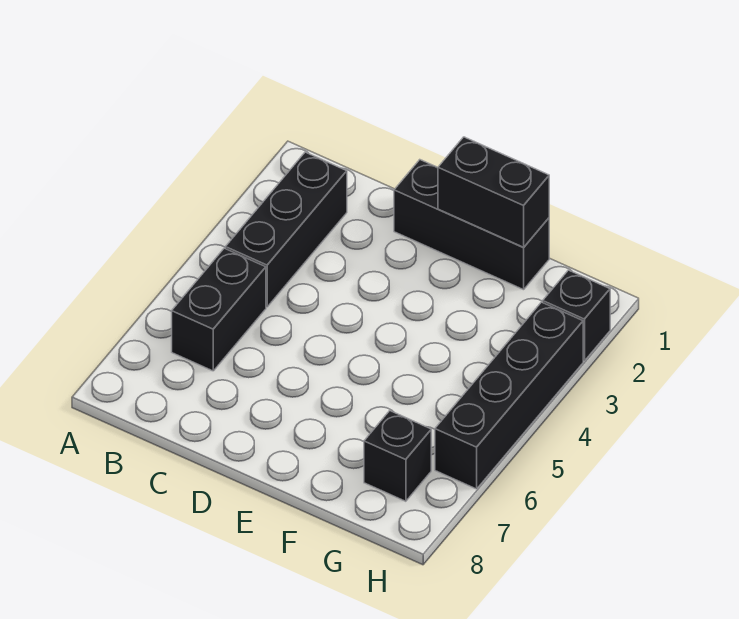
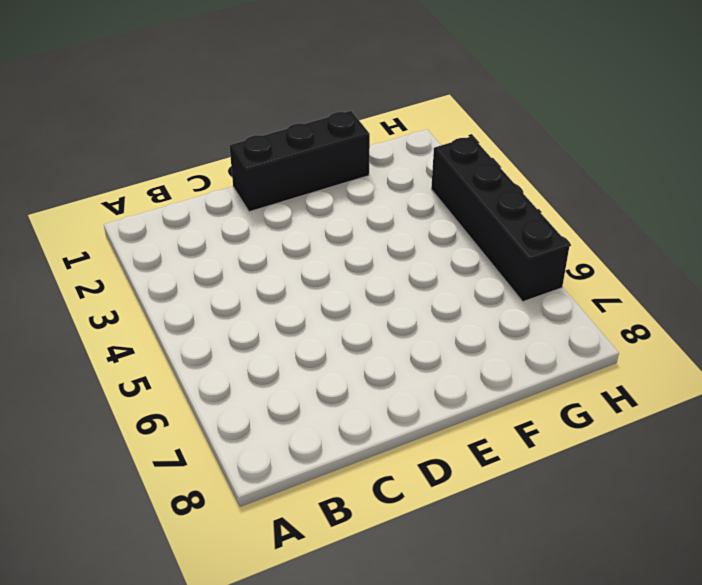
none -> black brick B2:B4 level 1
none -> black brick B5:B6 level 1

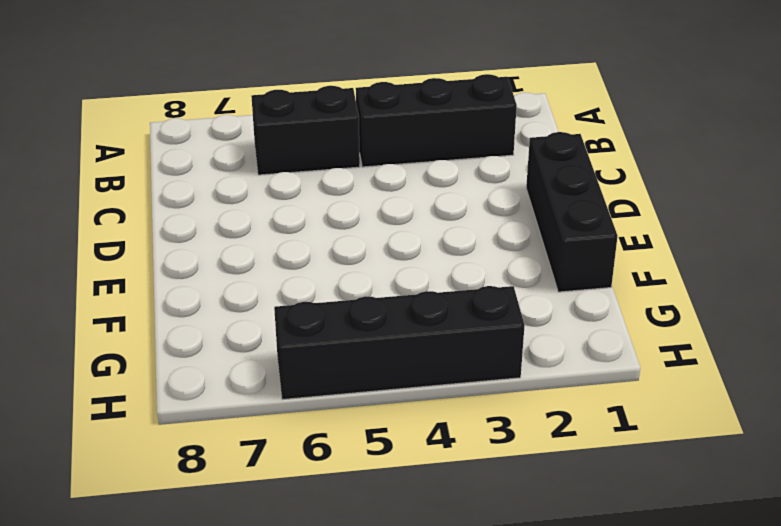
none -> black brick G7 level 1
none -> black brick H2 level 1

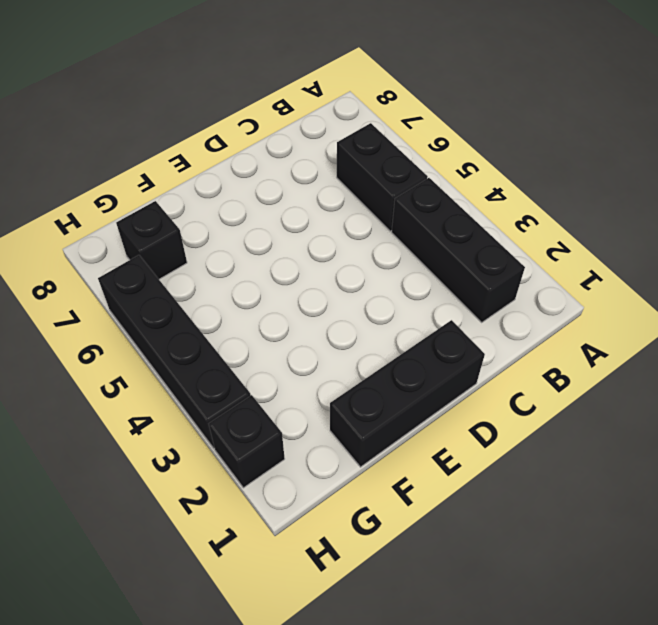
none -> black brick E1:F1 level 2

